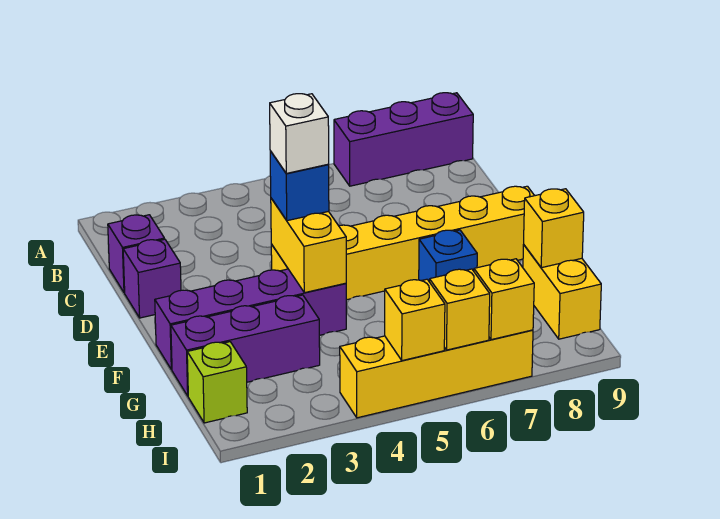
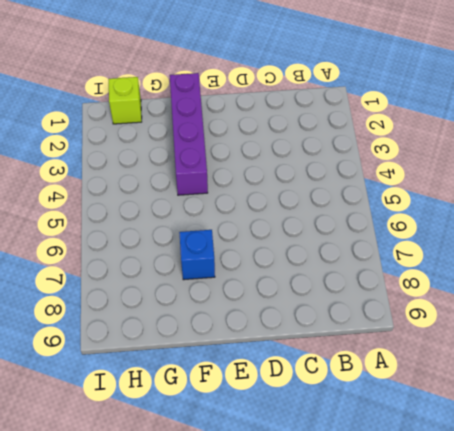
none -> purple brick A7:A9 level 1
none -> purple brick C1 level 1
none -> purple brick D1 level 1

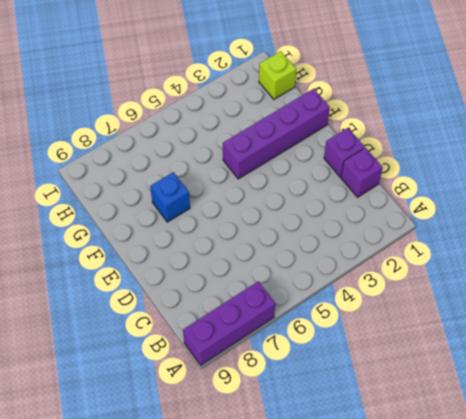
none -> yellow brick E4:E9 level 1
none -> purple brick G1:G3 level 1
none -> yellow brick G9:H9 level 1

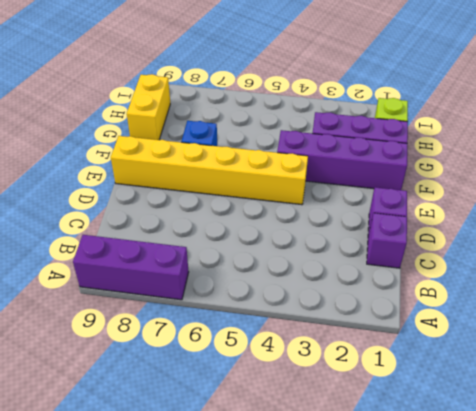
none -> yellow brick I4:I7 level 1
none -> yellow brick E4:F4 level 2
none -> yellow brick G9 level 2

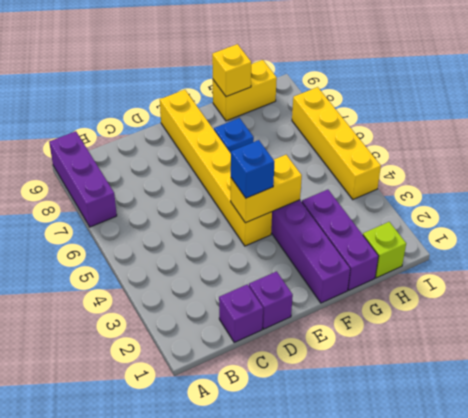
none -> yellow brick I5 level 2
none -> yellow brick I6 level 2
none -> yellow brick I7 level 2

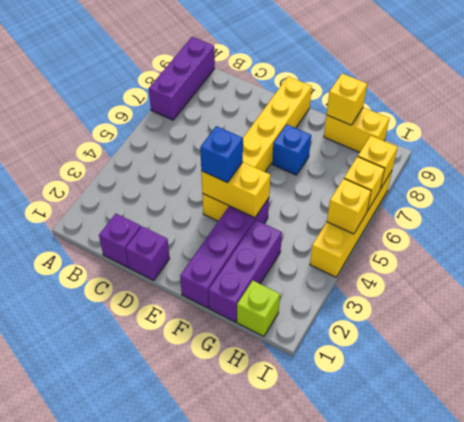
none -> white brick E4 level 4

